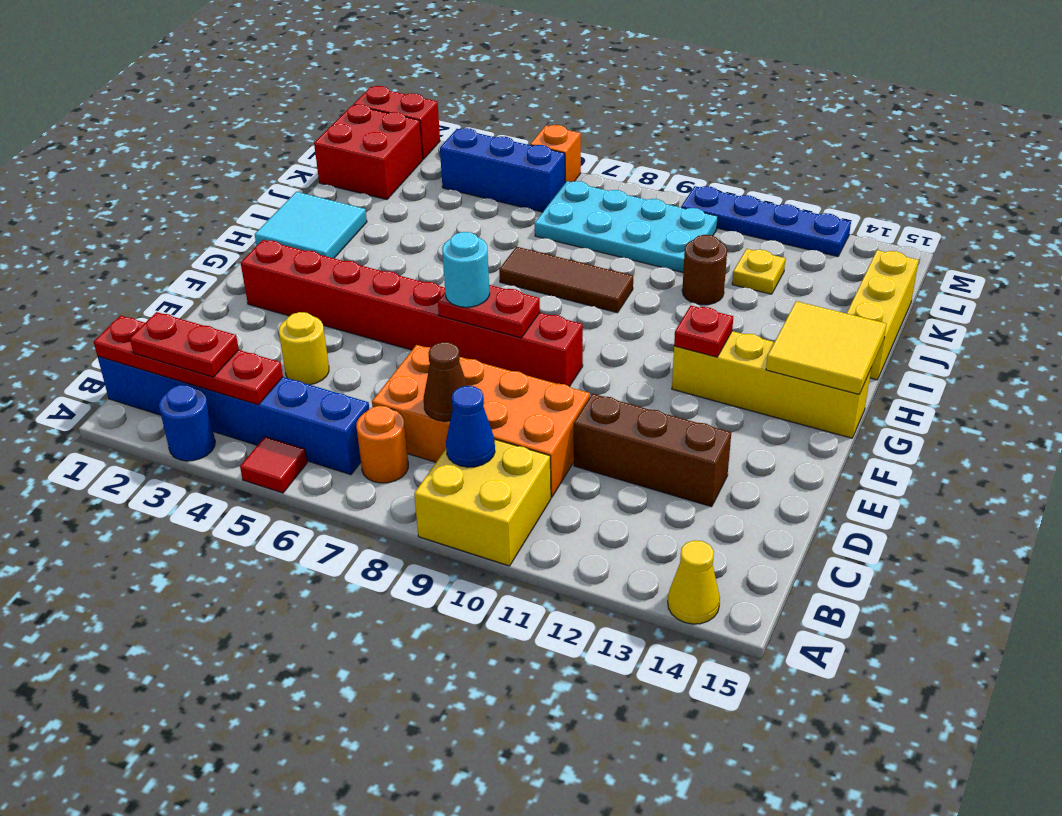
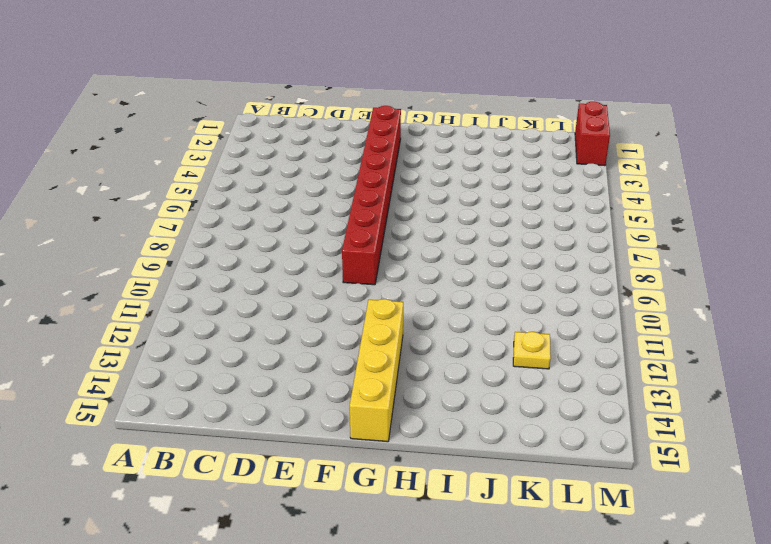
none -> blue round brick A3 level 1
none -> red tile A5 level 1
none -> yellow brick A9:B10 level 1
none -> yellow cone A14 level 1

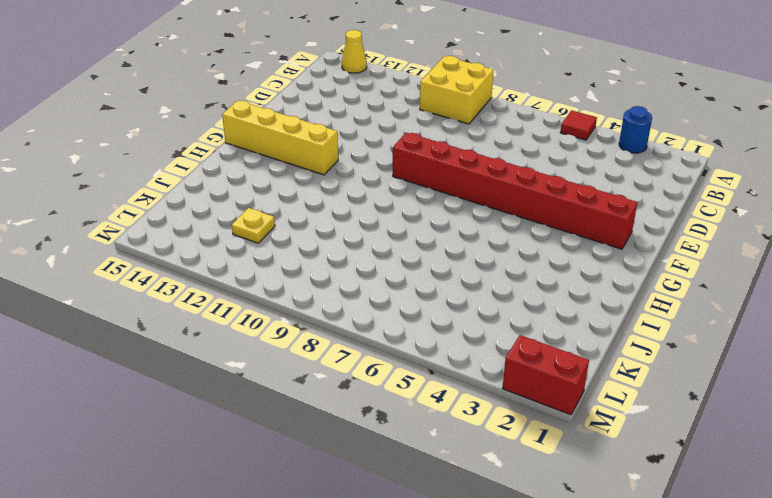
none -> blue brick B1:B6 level 1
none -> orange round brick B7 level 1
none -> orange brick C7:D10 level 1
none -> yellow round brick D4 level 1

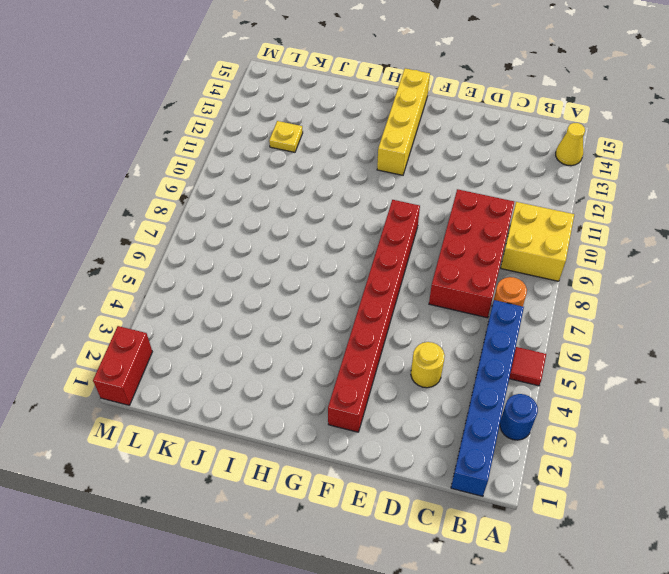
red brick C7:D10 level 1 -> orange brick C7:D10 level 1
none -> brown brick D11:D13 level 1
none -> cyan tile H1:I2 level 1
none -> brown tile I7:I9 level 1
none -> yellow brick I15:K15 level 1

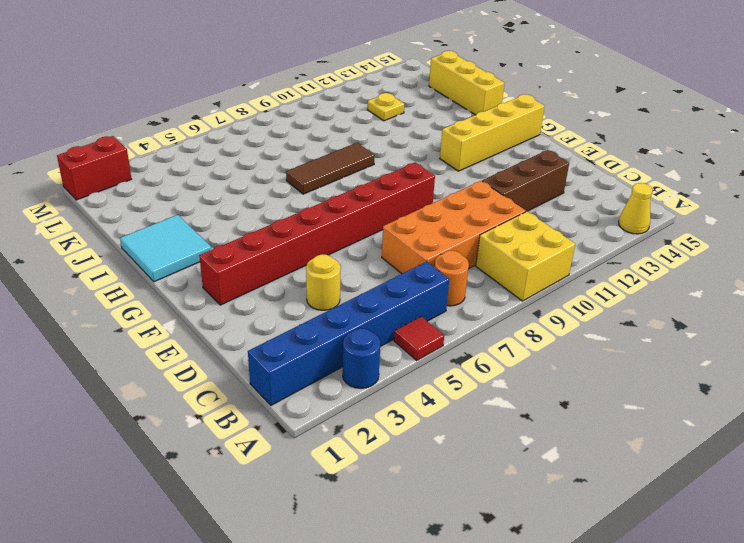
none -> brown round brick J11 level 1
none -> red brick K1:L2 level 1
none -> cyan plate K7:L10 level 1
none -> blue brick L4:L6 level 1

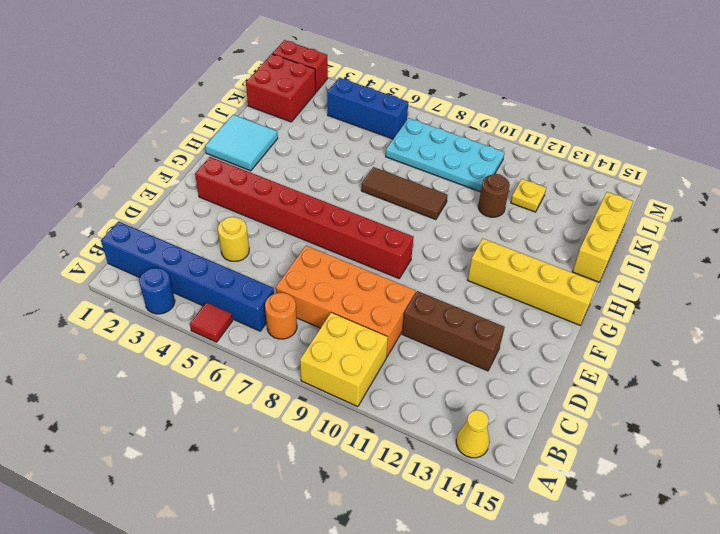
none -> orange brick M6 level 1
none -> blue plate M10:M13 level 1
none -> red plate B1:B4 level 2
none -> blue cone B9 level 2

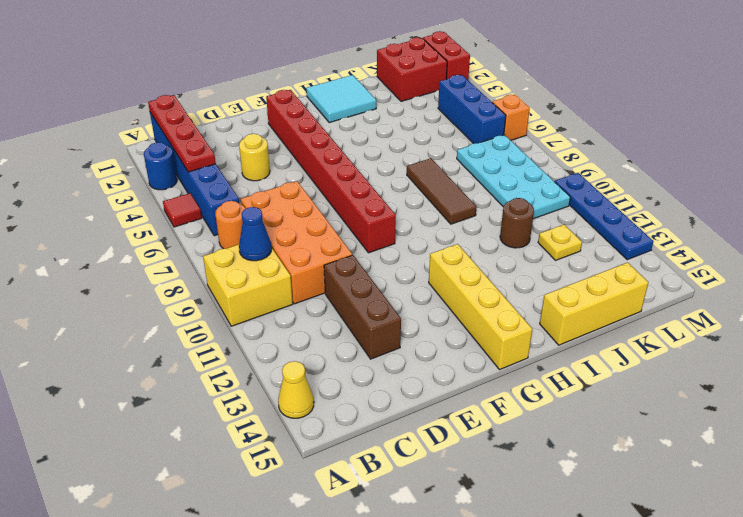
none -> brown cone C8 level 2
none -> red plate F7:F8 level 2
none -> red plate G12 level 2
none -> yellow tile G14:H15 level 2

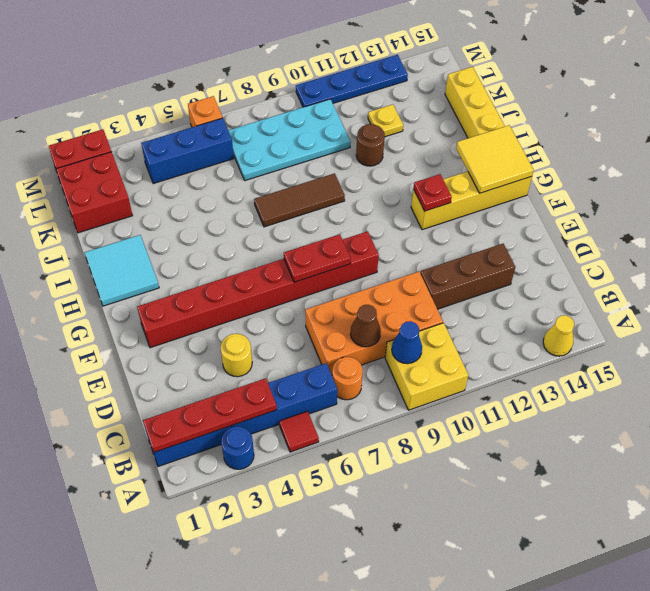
none -> red plate B2:B3 level 3
none -> cyan round brick F7 level 3

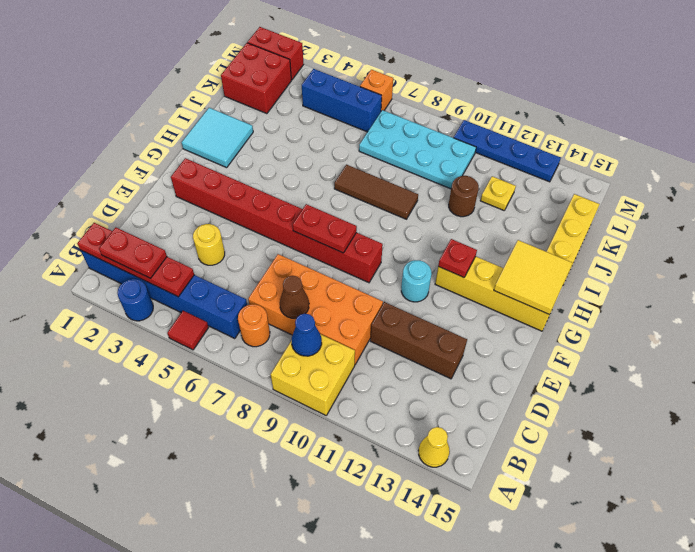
cyan round brick F11 level 1 -> cyan round brick F7 level 3

